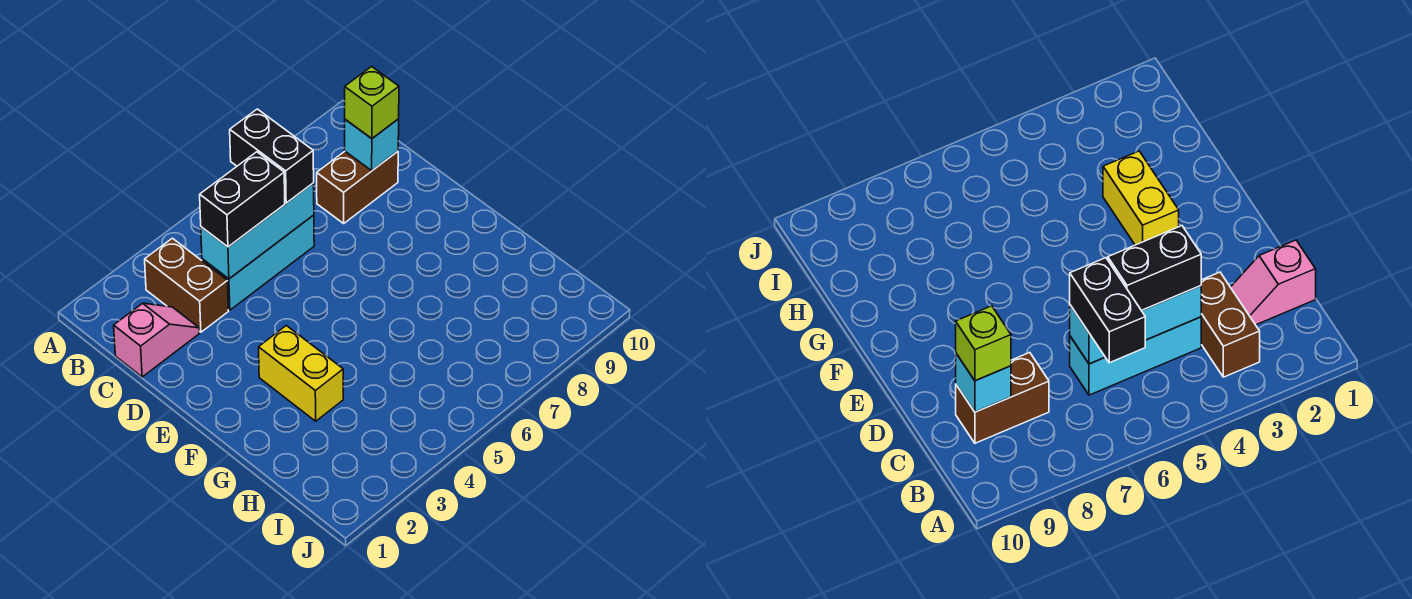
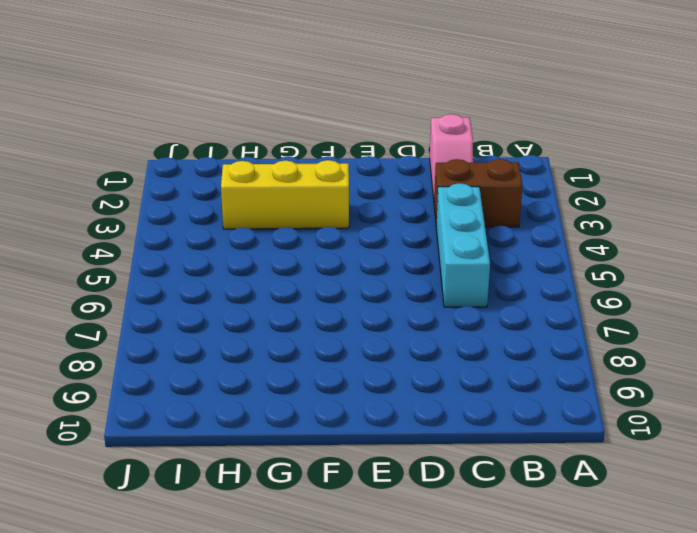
yellow brick F3:H3 level 1 -> yellow brick F3:G3 level 1
none -> brown brick C8:C9 level 1
none -> cyan brick C4:C6 level 2

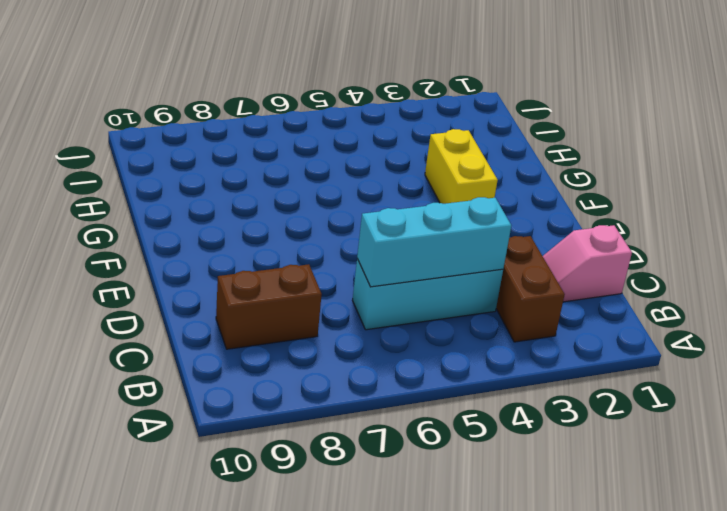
none -> cyan brick C9 level 2
none -> black brick B6:C6 level 3

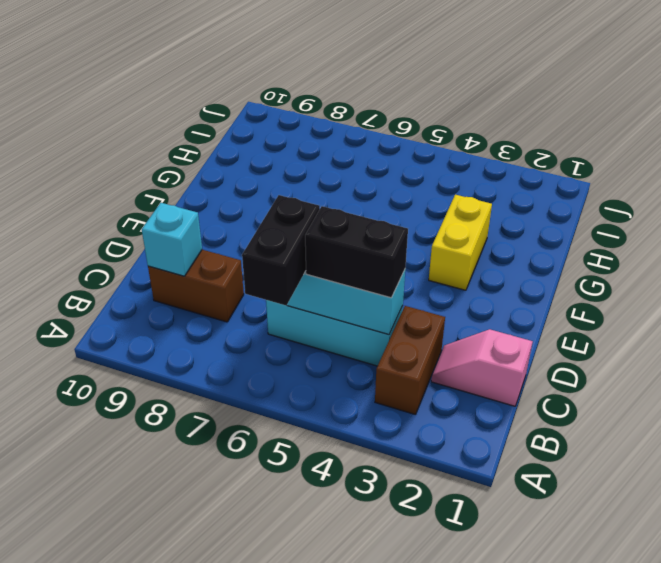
none -> lime brick C9 level 3

